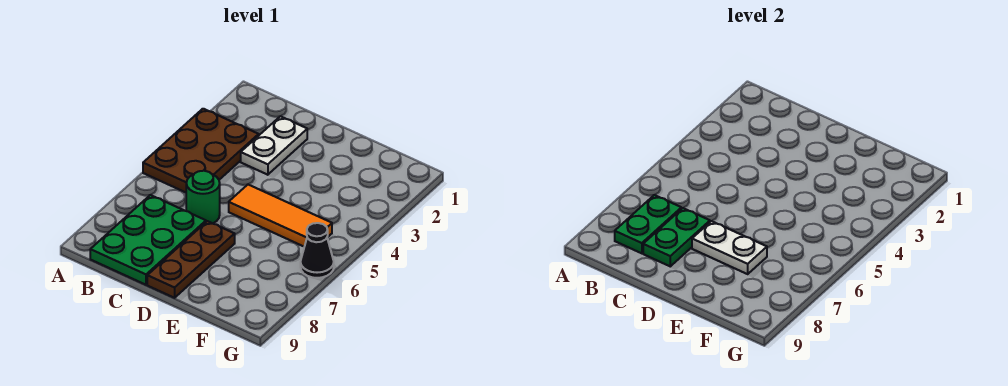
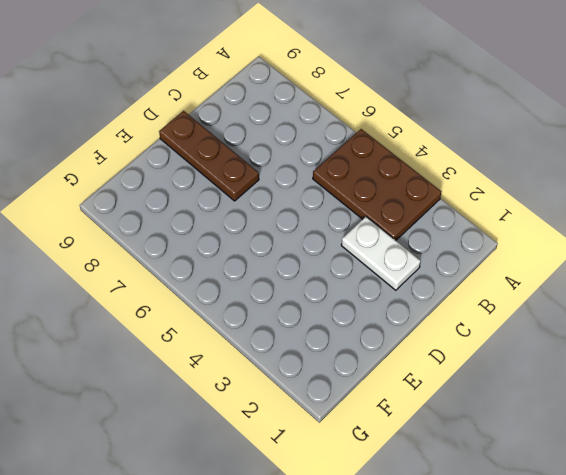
none -> green plate B7:C9 level 1
none -> green round brick C6 level 1

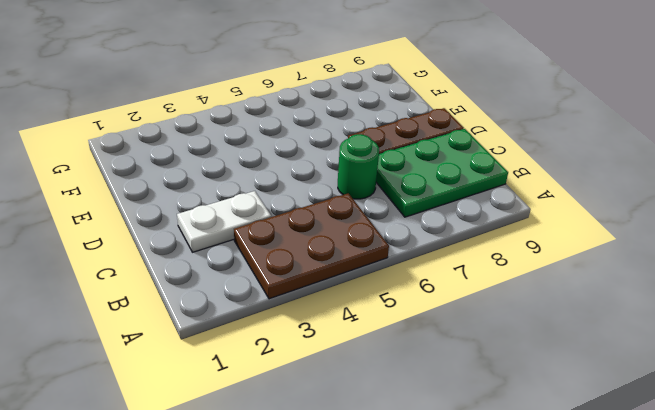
none -> orange tile D5:F5 level 1
none -> black cone G6 level 1

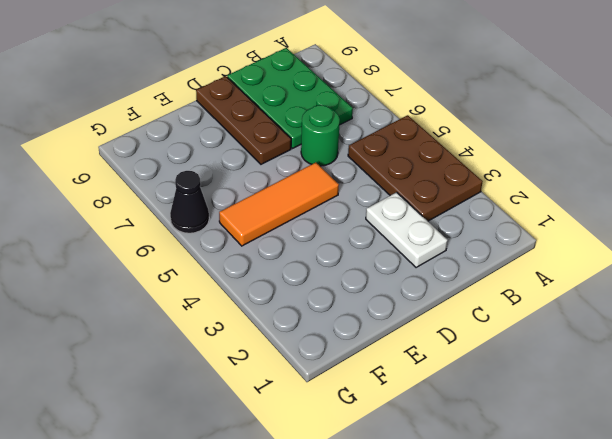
none -> green plate B7:B8 level 2
none -> green plate C7:C8 level 2

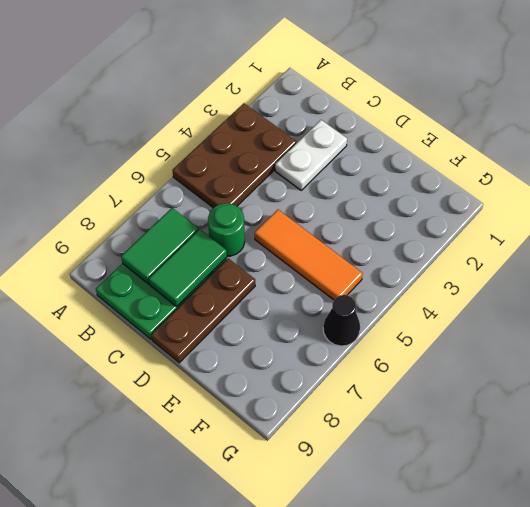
green tile B7:B8 level 2 -> green plate B7:B8 level 2
green tile C7:C8 level 2 -> green plate C7:C8 level 2
none -> white plate D7:E7 level 2

